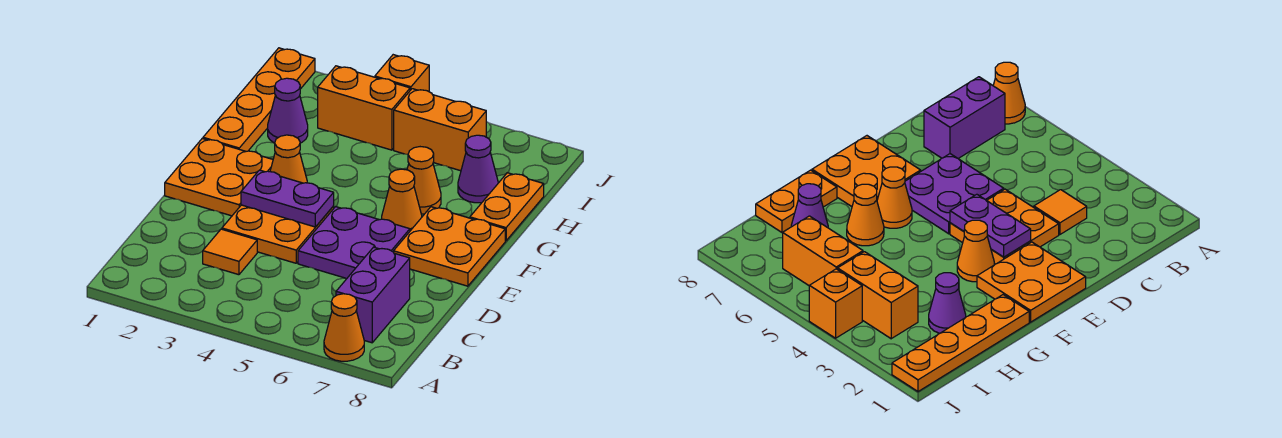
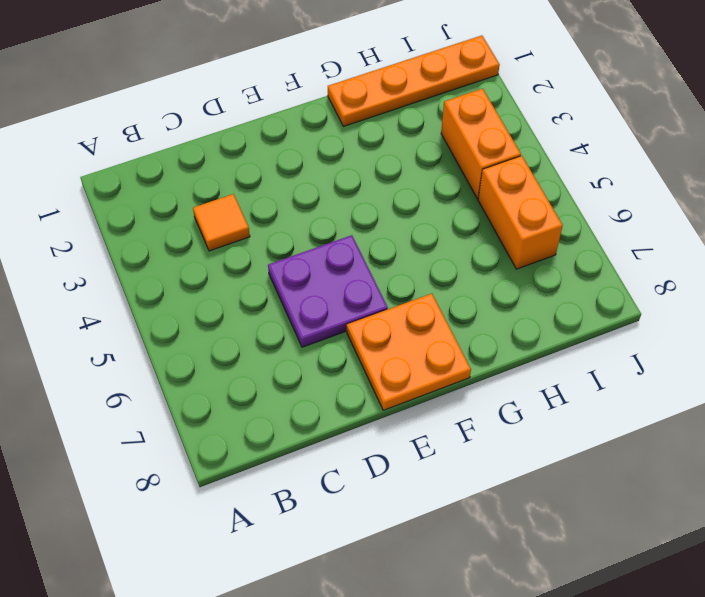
none -> orange cone A7 level 1
none -> purple brick B7:C7 level 1
none -> orange plate D3:E4 level 1

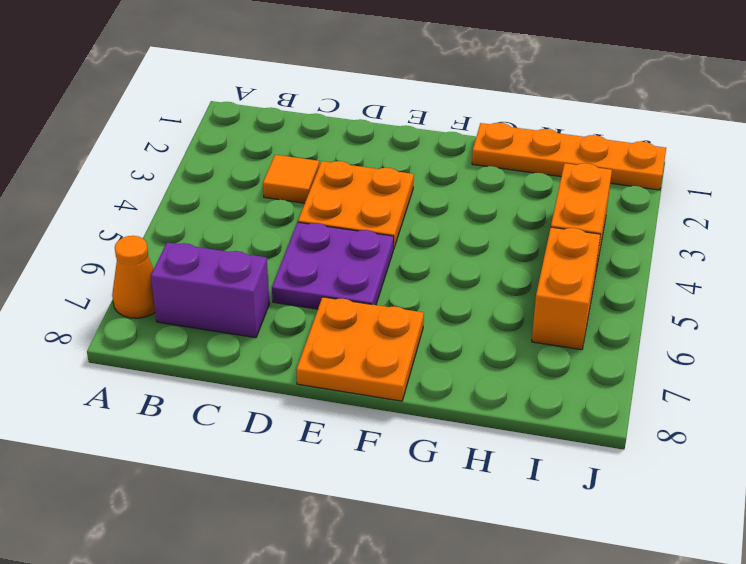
none -> orange plate E1:F2 level 1
none -> orange cone F3 level 1
none -> orange cone F6 level 1

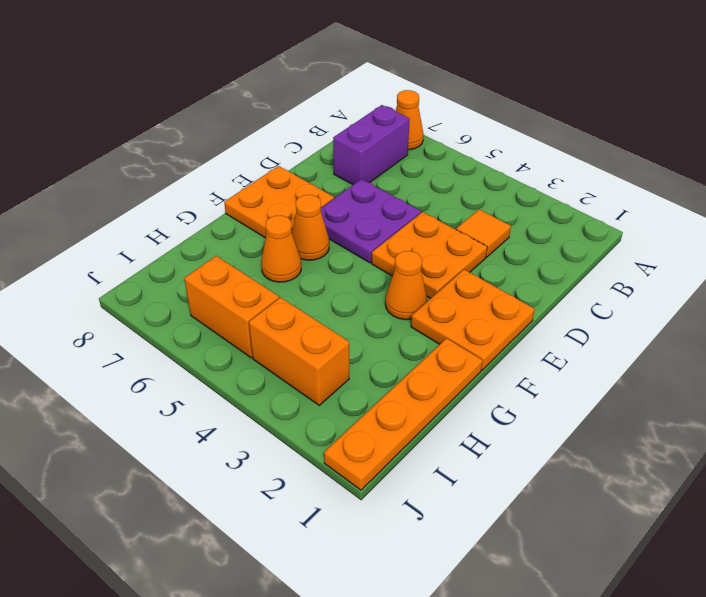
none -> orange plate G8:H8 level 1
none -> purple cone H2 level 1
none -> purple cone H7 level 1

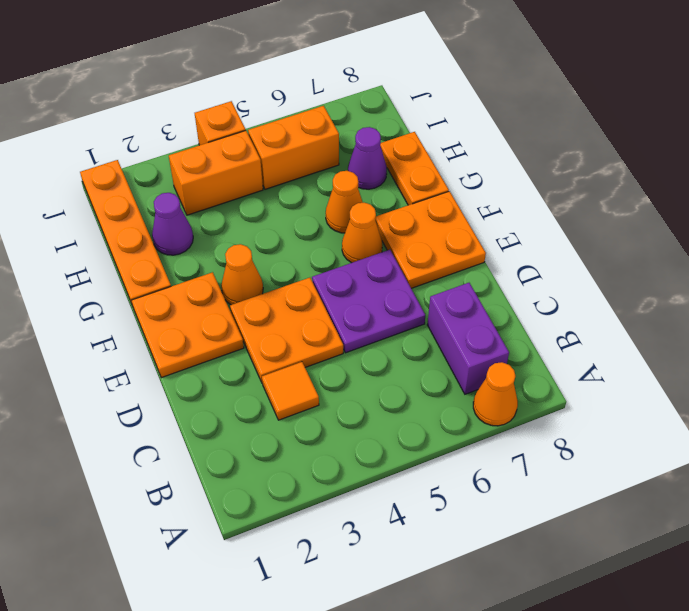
none -> purple plate E3:E4 level 2

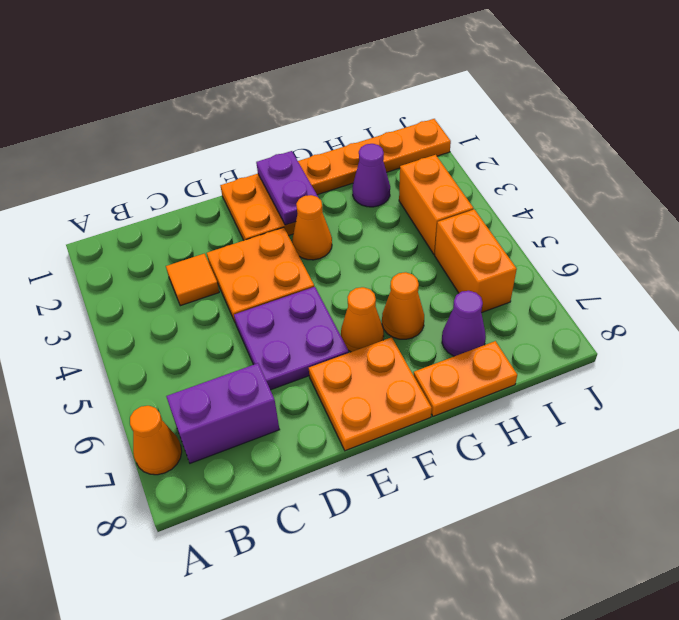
purple plate F1:F2 level 2 -> purple plate E3:E4 level 2
none -> orange brick J4 level 1

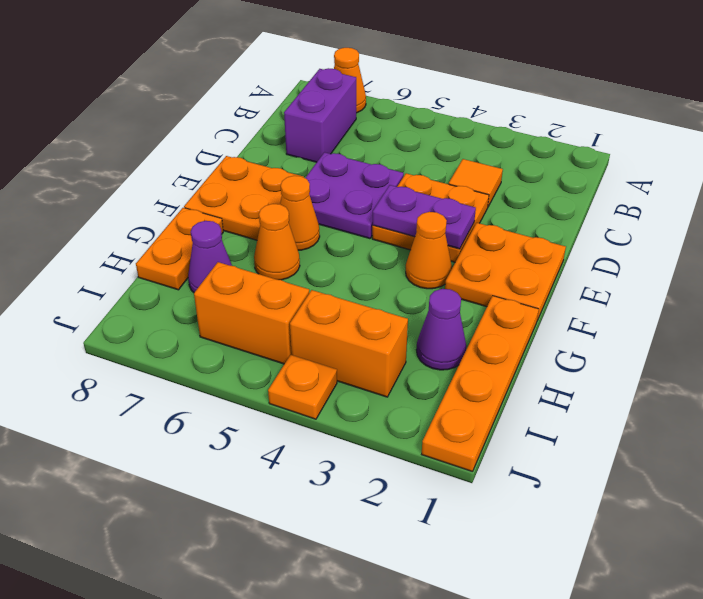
orange plate J4 level 1 -> orange brick J4 level 1

